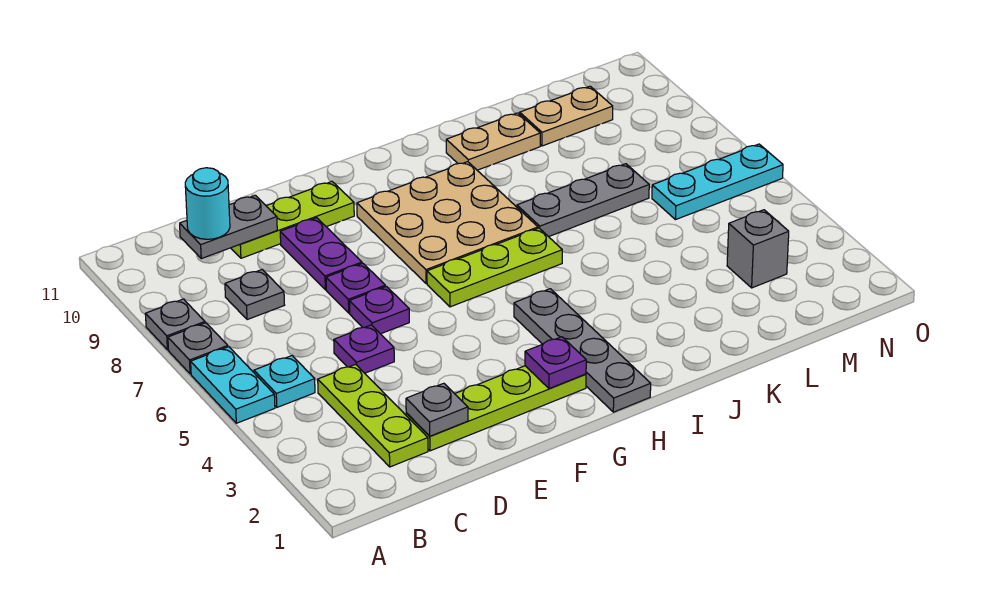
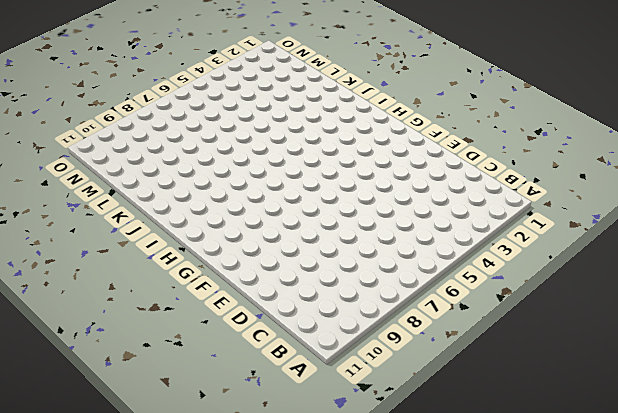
none -> cyan plate A5:A6 level 1
none -> grey plate A7 level 1
none -> grey plate A8 level 1

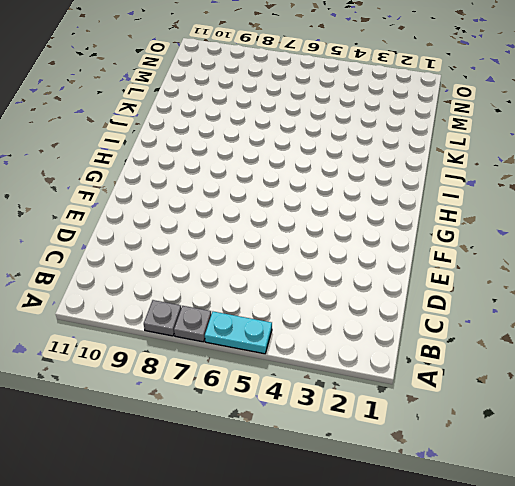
none -> cyan plate B5 level 1
none -> lime plate C2:C4 level 1
none -> grey plate C8 level 1

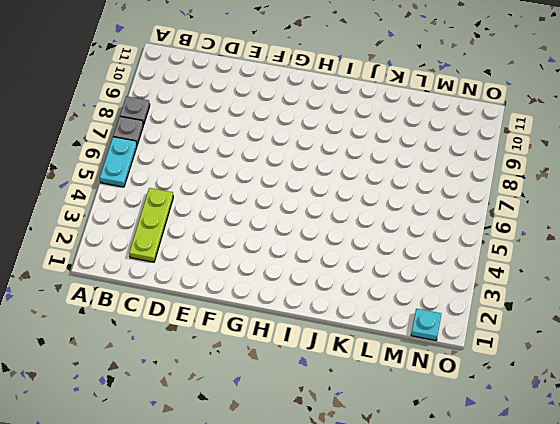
cyan plate N1 level 1 -> cyan plate B5 level 1
none -> grey plate C8 level 1
none -> lime plate D2:G2 level 1
none -> purple plate D5 level 1

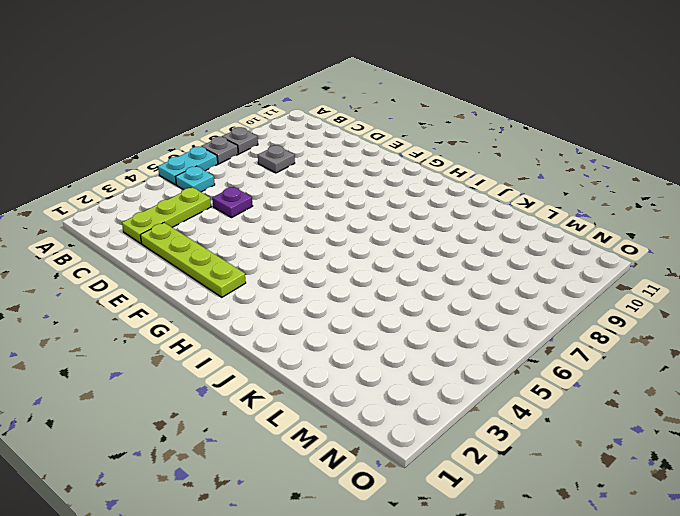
none -> lime plate D10:F10 level 1
none -> purple plate E6 level 1
none -> purple plate E7 level 1

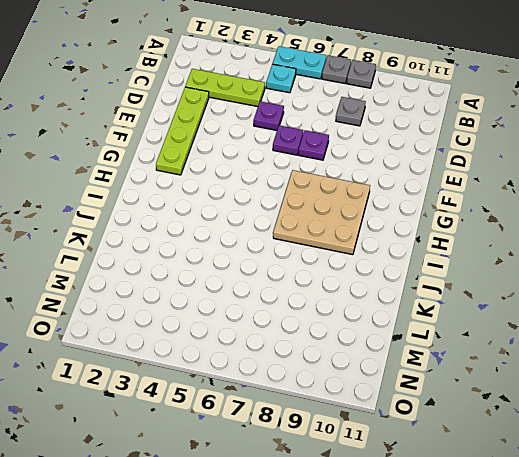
none -> lime plate D10:F10 level 1
none -> purple plate E8:E9 level 1
none -> lime plate G6:I6 level 1

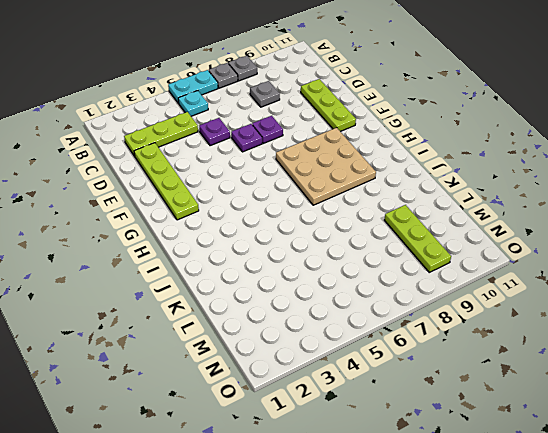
lime plate L9:N9 level 1 -> lime plate G6:I6 level 1
none -> purple plate E8:E9 level 1
none -> grey plate H1:H4 level 1
none -> grey plate J7:L7 level 1

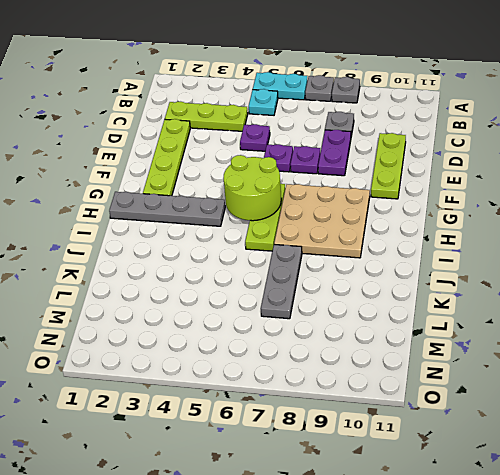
purple plate D8:E8 level 1 -> purple plate E8:E9 level 1
lime round brick G5:H6 level 2 -> none
none -> tan plate J10:K10 level 1
none -> tan plate L10:M10 level 1
none -> grey brick M3 level 1

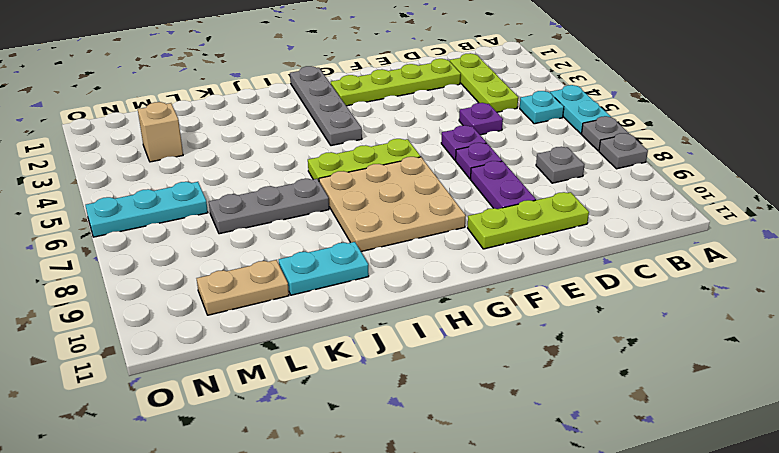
cyan plate J10:K10 level 1 -> tan plate J10:K10 level 1
tan brick M3 level 1 -> grey brick M3 level 1
none -> grey plate C10:D10 level 2
none -> grey plate D2 level 2
none -> purple plate G2 level 2

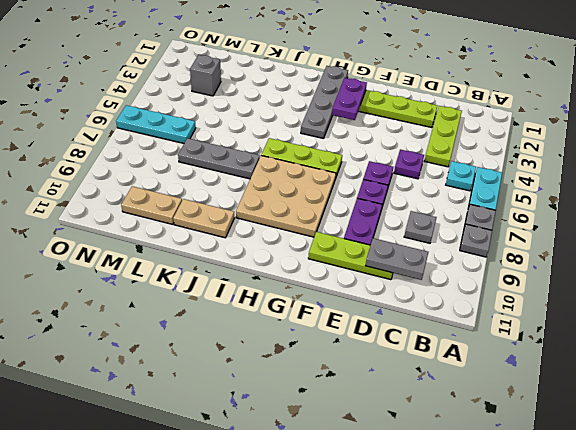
purple plate G2:G3 level 2 -> purple plate G2 level 2
none -> grey plate D2 level 2
none -> cyan round brick C10 level 3

